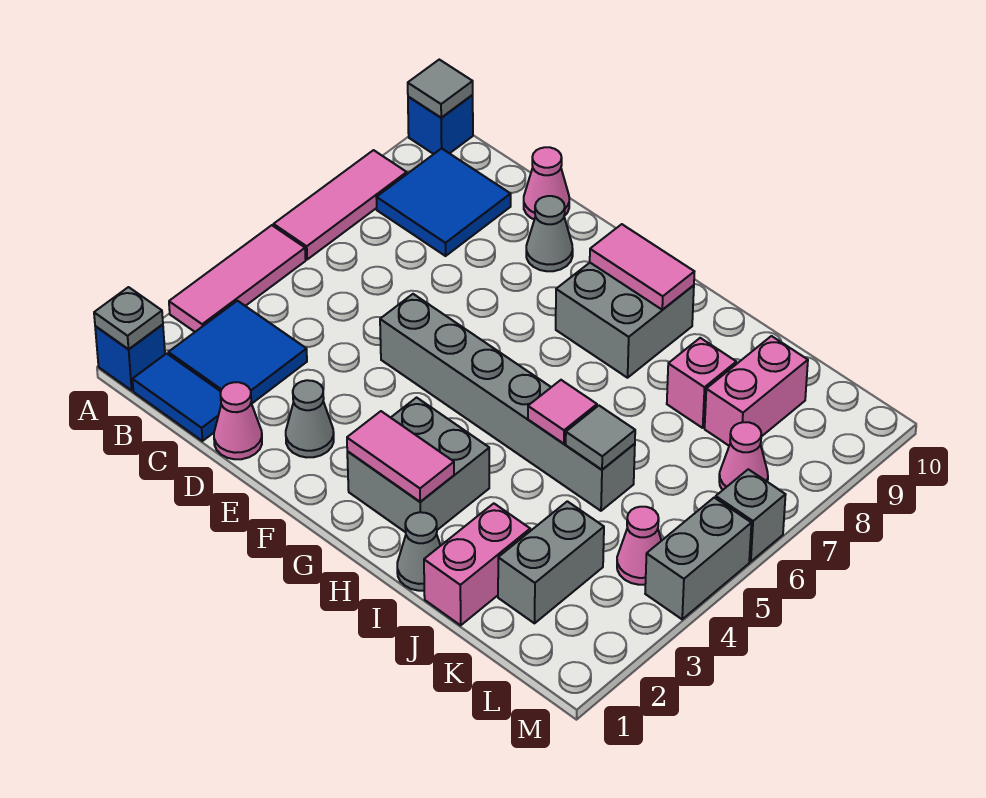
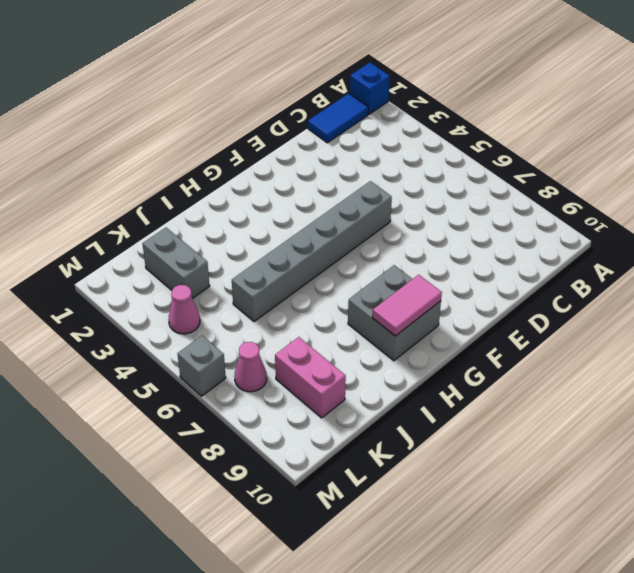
none -> pink tile A3:A5 level 1
none -> pink tile A6:A8 level 1
none -> blue brick A10 level 1

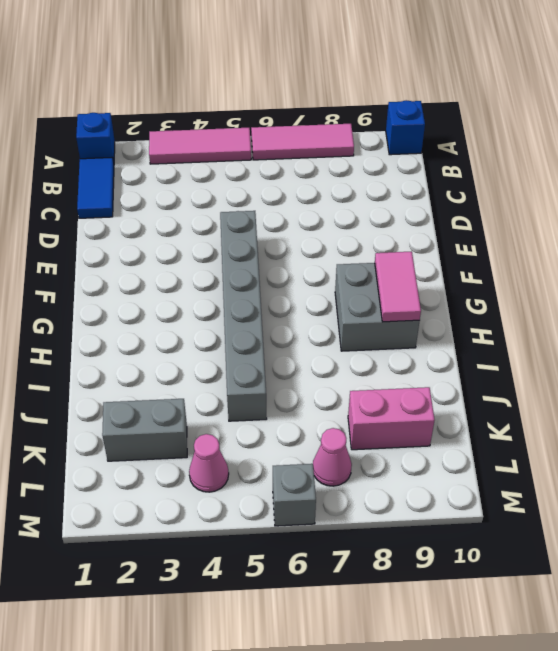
none -> blue tile B2:C3 level 1
none -> blue tile B8:C9 level 1
none -> pink cone D1 level 1

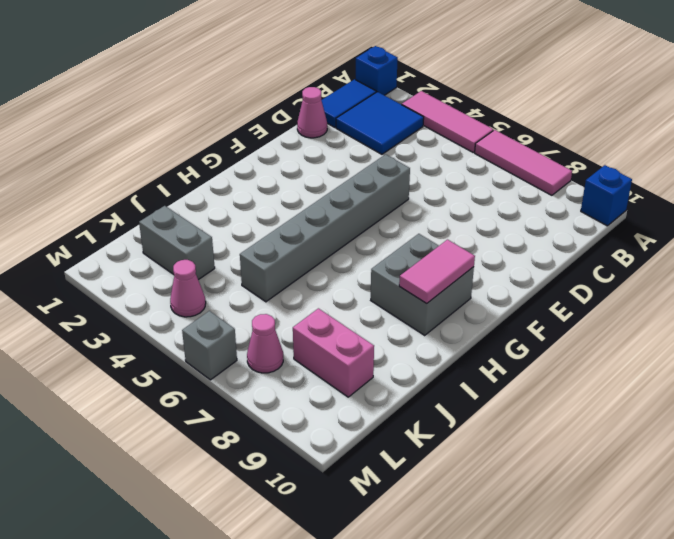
none -> blue tile B8:C9 level 1
none -> pink cone D10 level 1
none -> grey cone E2 level 1

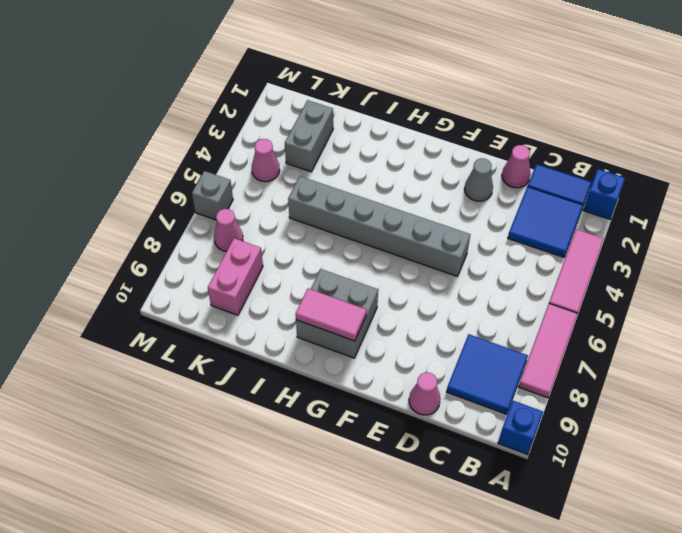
none -> grey cone E9 level 1
none -> grey brick G2:H3 level 1
none -> grey cone I1 level 1

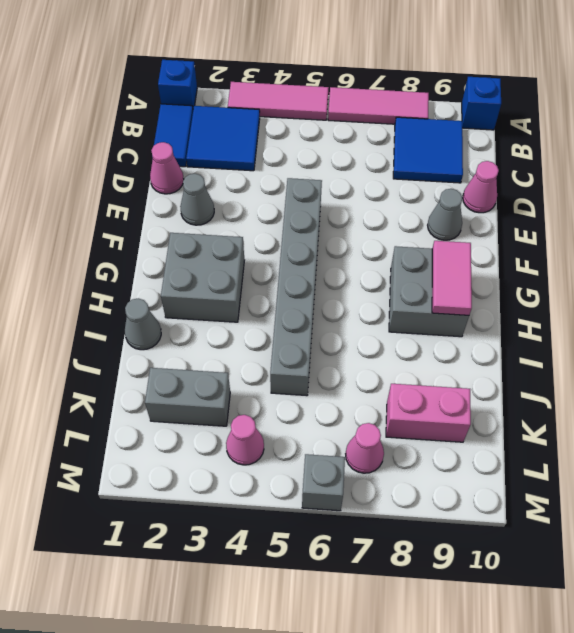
none -> pink brick J1:J2 level 1
none -> pink brick J8 level 1
none -> grey brick M4:M5 level 1

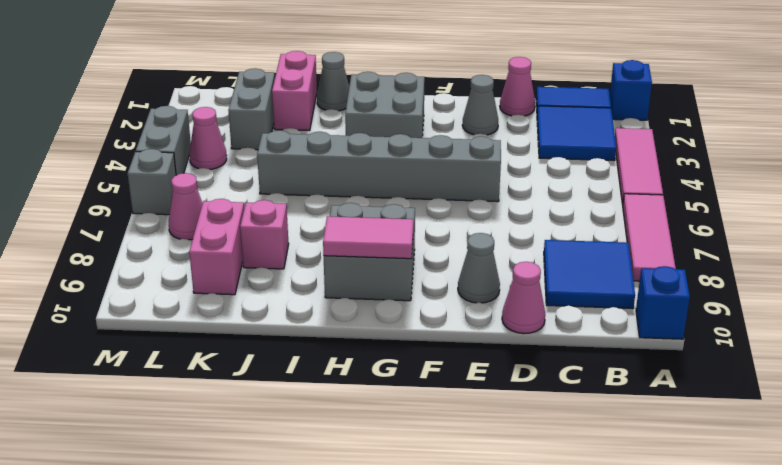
none -> grey plate A1 level 2
none -> grey tile A10 level 2
none -> pink tile G2:H2 level 2

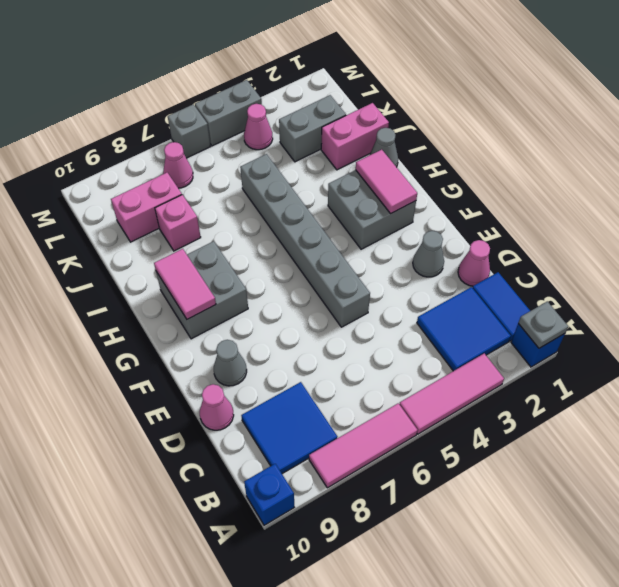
none -> grey tile A10 level 2
none -> pink tile I5 level 2
none -> grey tile J5 level 2

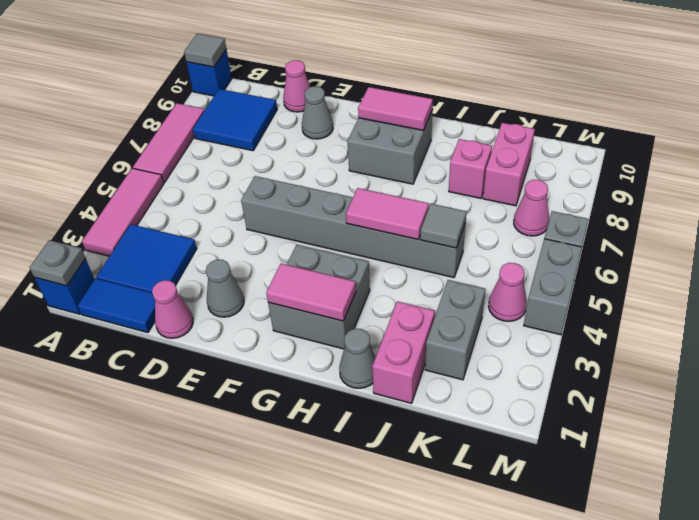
pink tile H5:I5 level 2 -> pink tile I5 level 2

